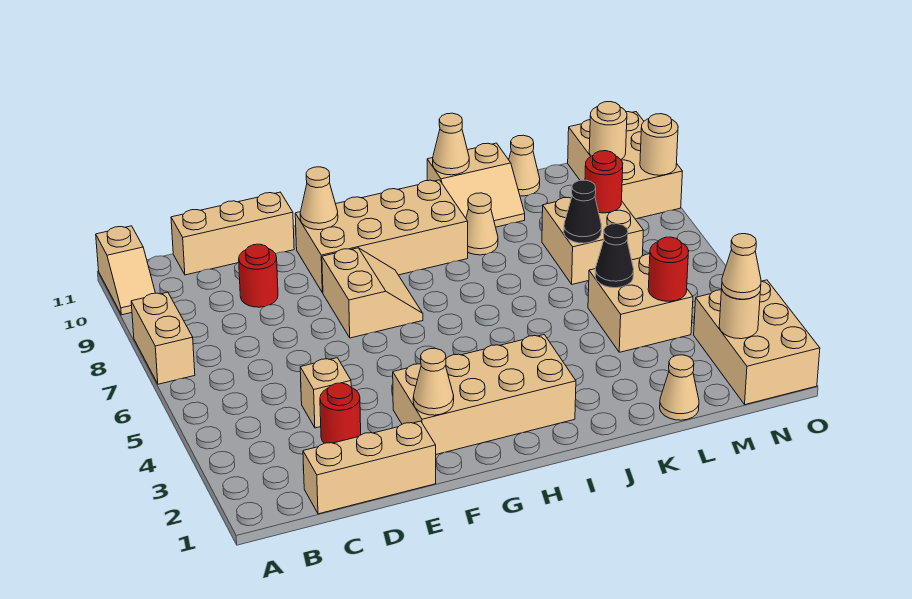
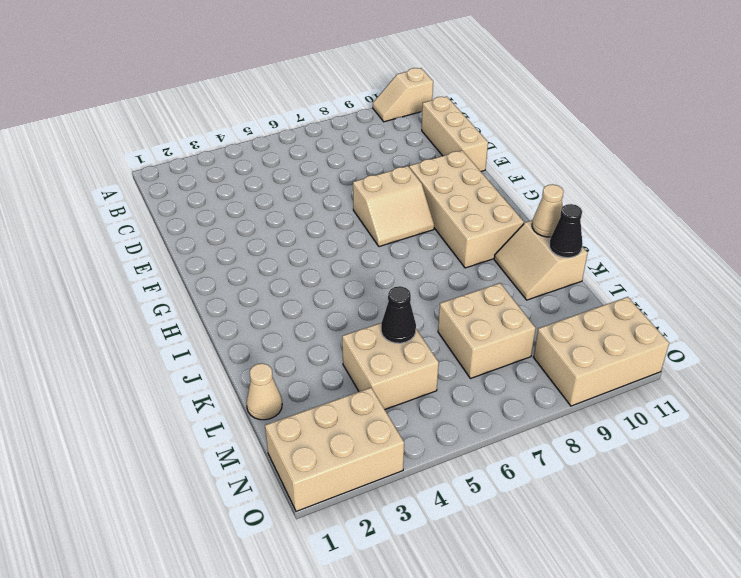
black cone K11 level 2 -> black cone L7 level 2
none -> tan brick A7:A8 level 1
none -> tan brick C1:E1 level 1
none -> red round brick D3 level 1

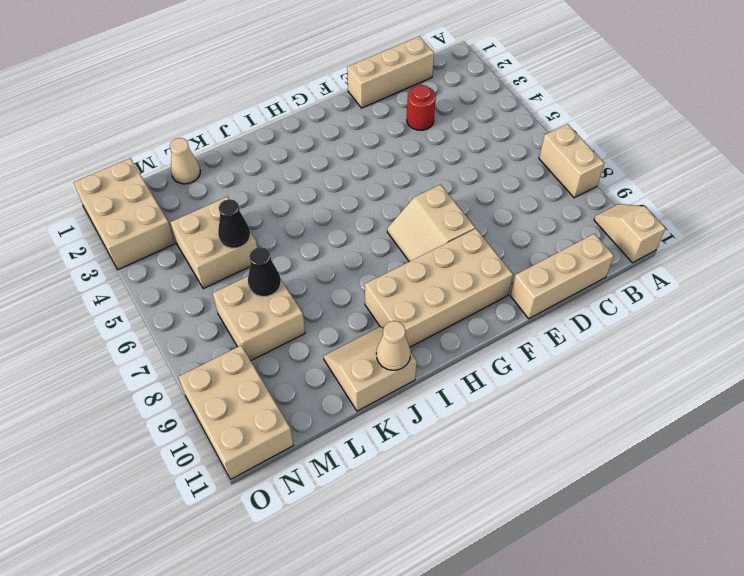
none -> tan brick D4 level 1
none -> red round brick D9 level 1
none -> tan brick F2:I3 level 1

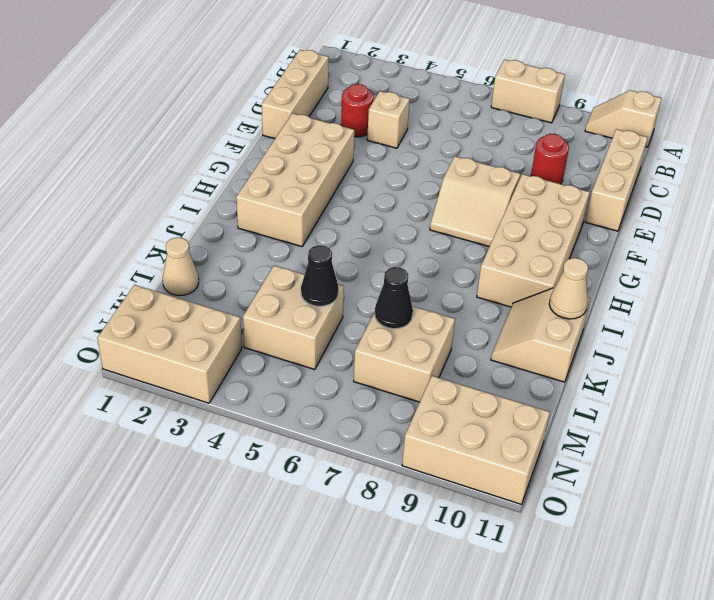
none -> tan cone J9 level 1
none -> tan cone L11 level 1
none -> tan cone F2 level 2

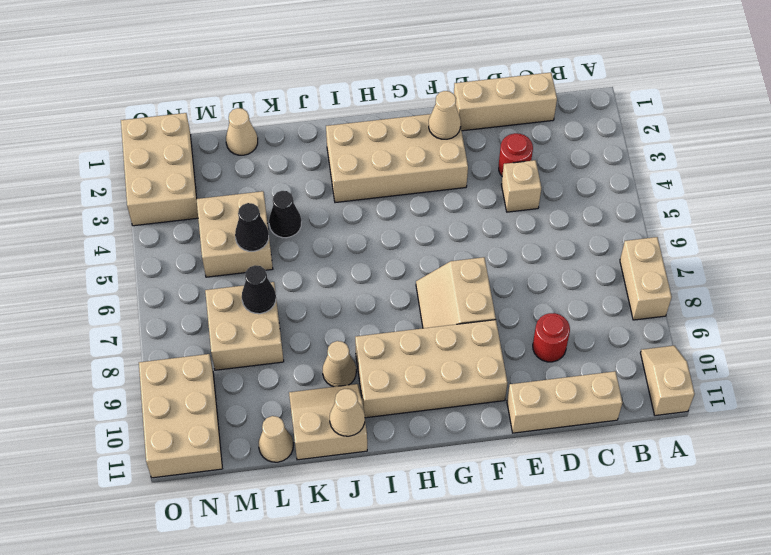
black cone K4 level 1 -> none
none -> tan cone F10 level 2
none -> red round brick M4 level 2
none -> red round brick M8 level 2

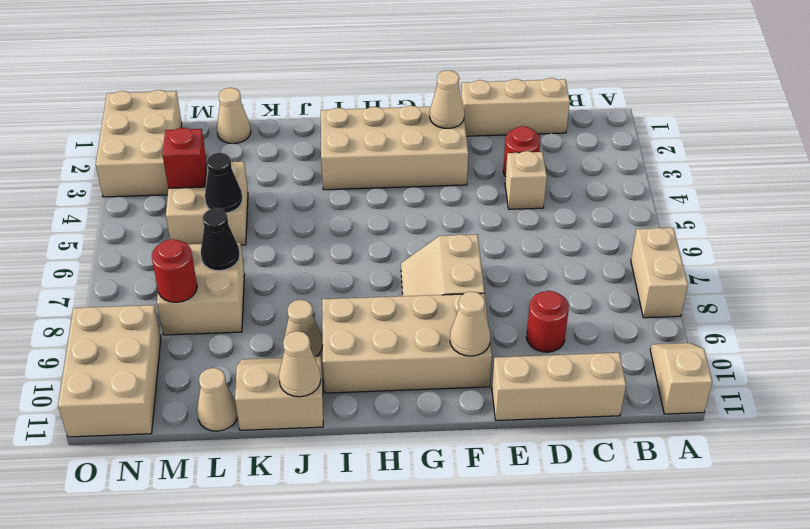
red brick M4 level 2 -> red round brick M4 level 2
none -> tan round brick N2 level 2
none -> tan round brick N10 level 2
none -> tan round brick O9 level 2

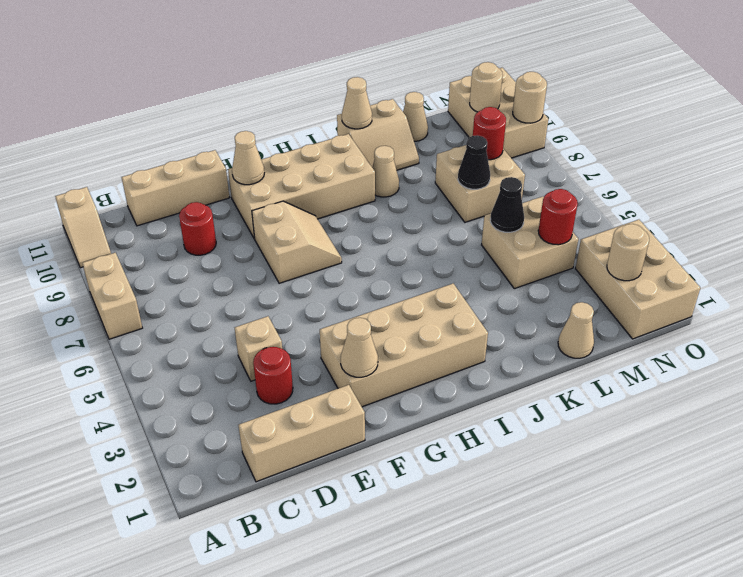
none -> tan cone N2 level 3

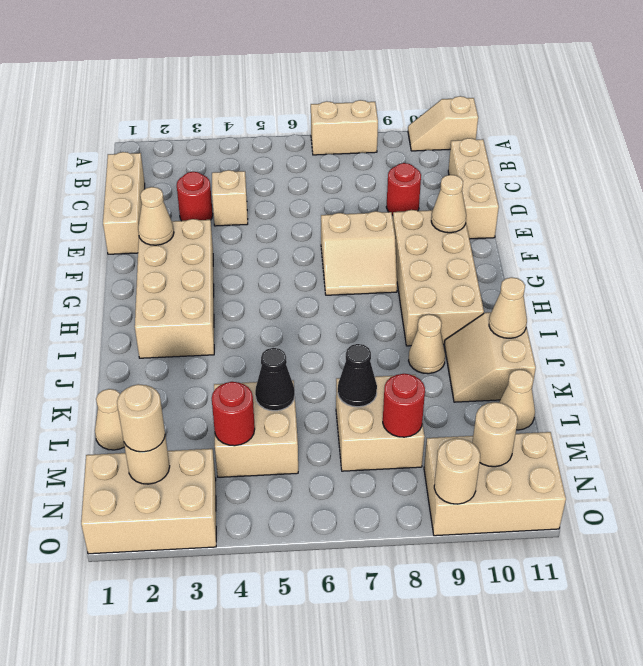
tan round brick N2 level 3 -> tan cone N2 level 3

